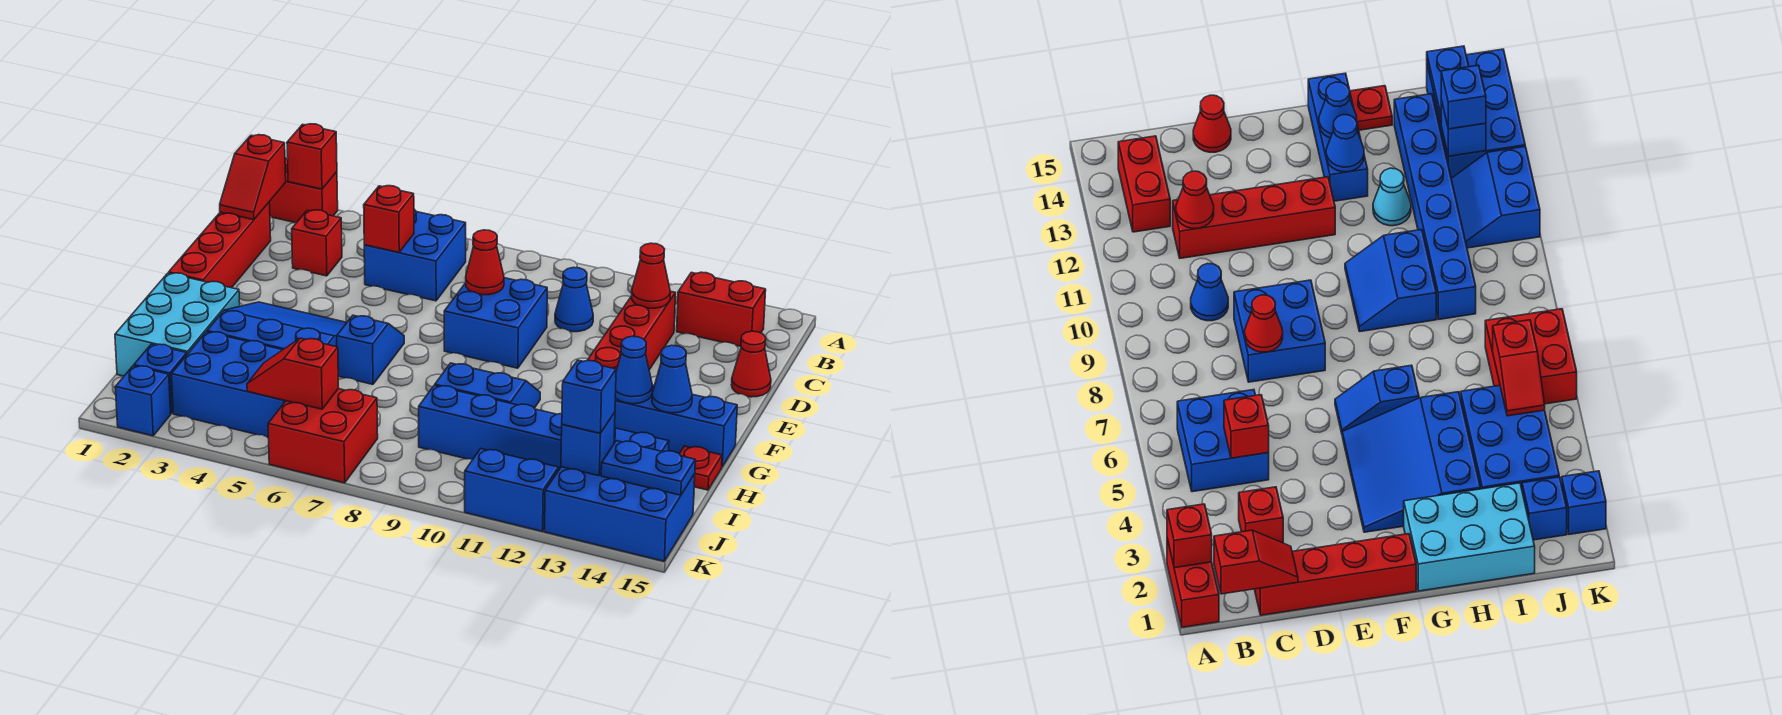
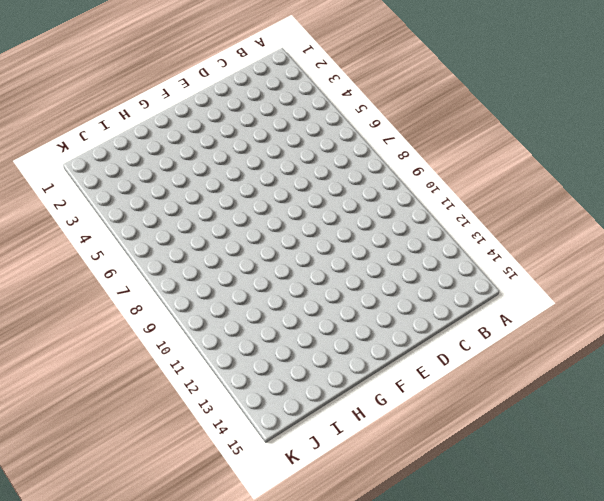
none -> red brick A1:A2 level 1
none -> blue brick B5:C6 level 1
none -> red brick B13:B14 level 1
none -> red brick C1:F1 level 1

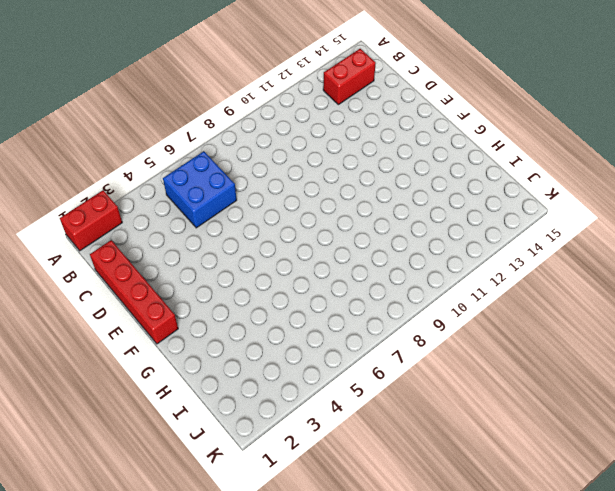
none -> red brick C3 level 1
none -> blue cone C10 level 1
none -> red brick C12:F12 level 1
none -> blue brick D8:E9 level 1

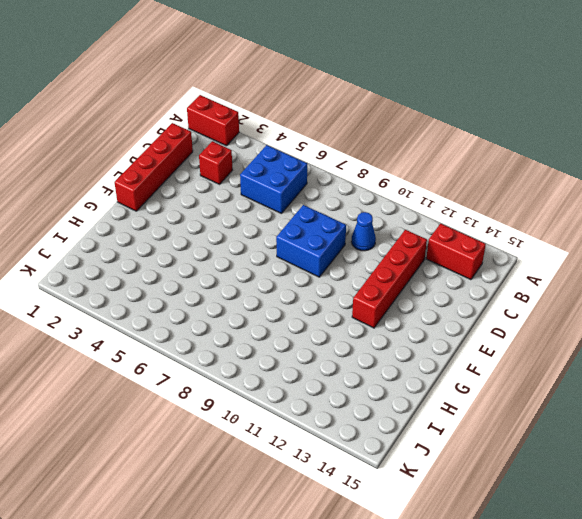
none -> red cone D15 level 1
none -> blue slope F3:H5 level 1 top H
none -> blue slope F6:G6 level 1 top G
none -> cyan brick G1:I2 level 1

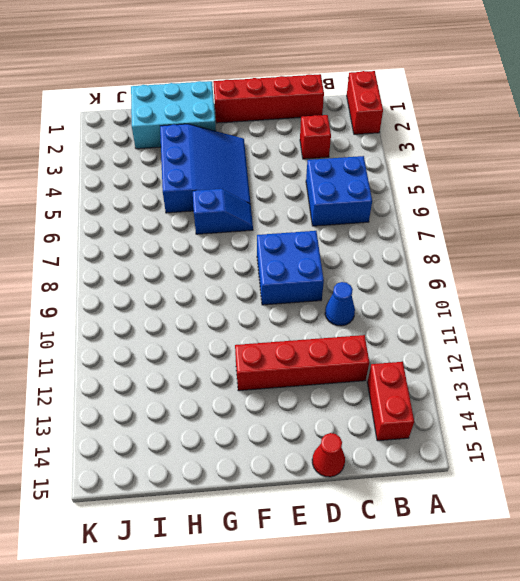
none -> blue slope G9:H10 level 1 top H
none -> blue brick G13:G15 level 1
none -> cyan cone H12 level 1
none -> red plate H15 level 1

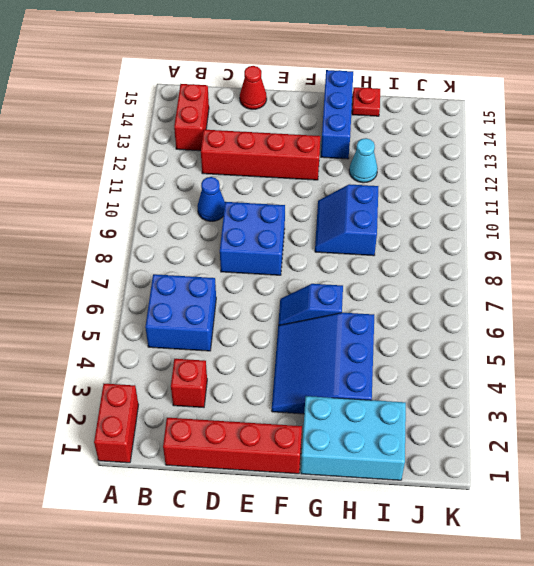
none -> blue brick I3:J5 level 1
none -> blue brick I9:I14 level 1
none -> blue brick J2 level 1
none -> red brick J6:K7 level 1

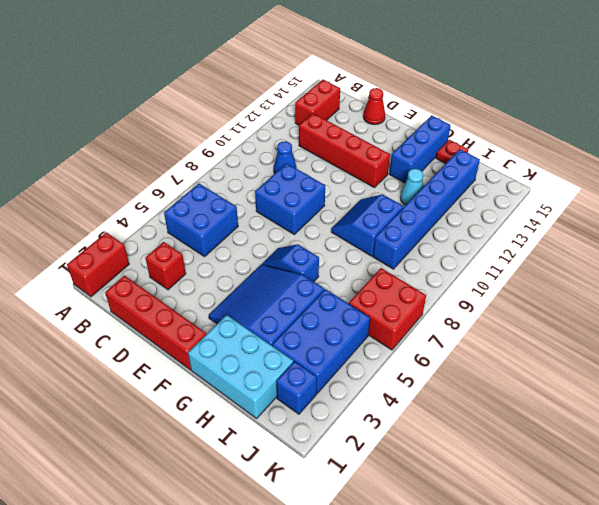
none -> blue slope J11:K12 level 1 top K
none -> blue brick J13:K15 level 1
none -> blue brick K2 level 1
none -> red brick A2 level 2

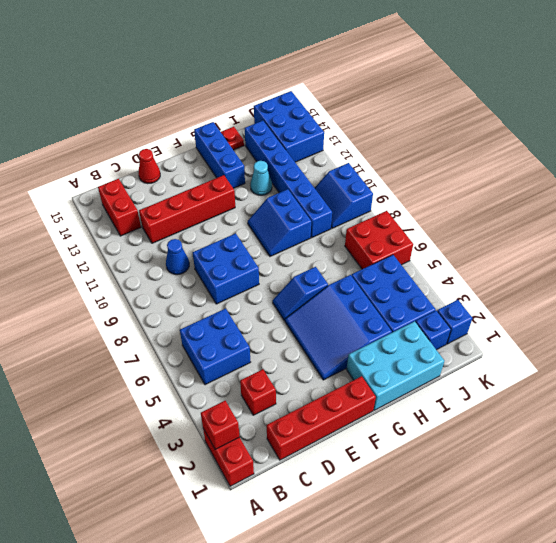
blue slope J9:K10 level 1 top K -> blue slope J11:K12 level 1 top K
none -> red slope B1:C1 level 2 top B
none -> red brick C5 level 2
none -> red cone C12 level 2
none -> red cone D8 level 2

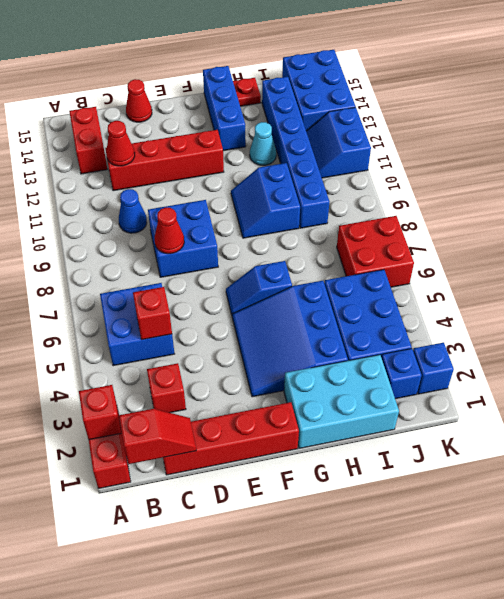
none -> blue cone G13 level 2
none -> blue cone G14 level 2
none -> red slope J5:J6 level 2 top 6
none -> blue brick J13 level 2

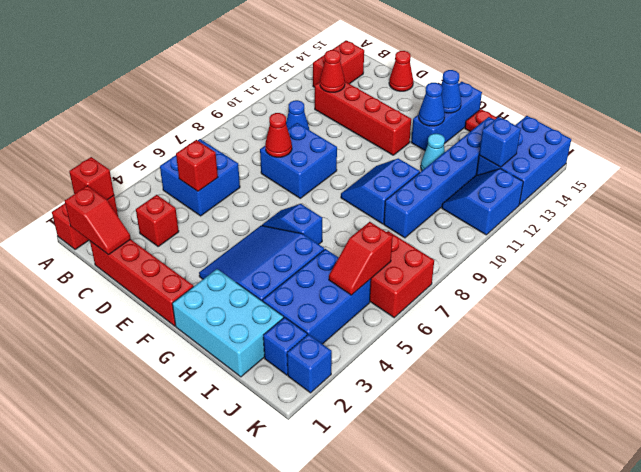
none -> blue plate J14:J15 level 2
none -> blue brick J13 level 3

